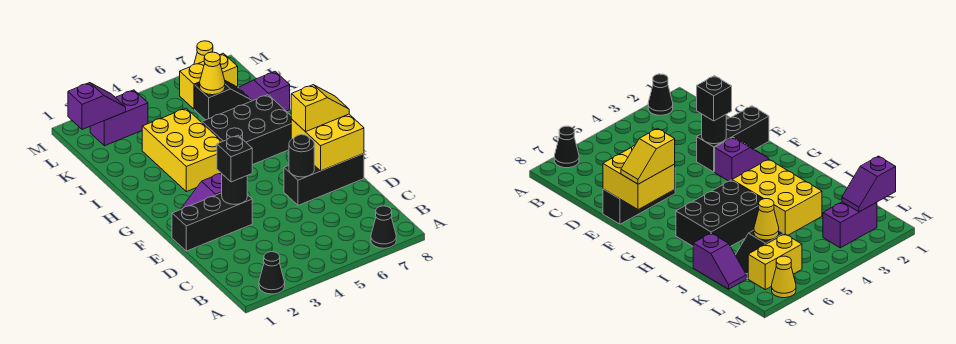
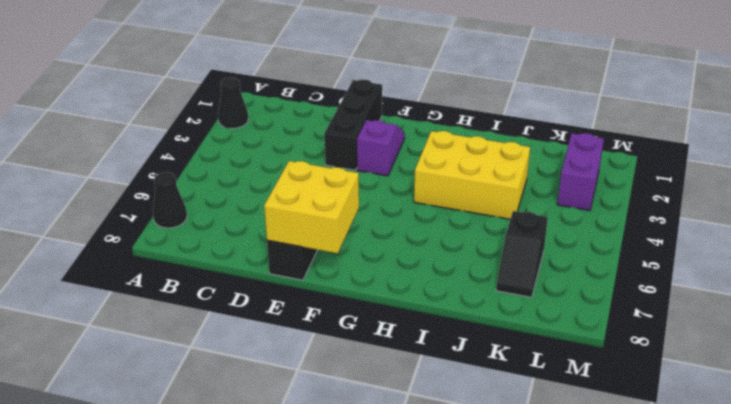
none -> black brick H5:I7 level 1
none -> purple slope J8:K8 level 1 top J
none -> yellow brick L6:L7 level 1

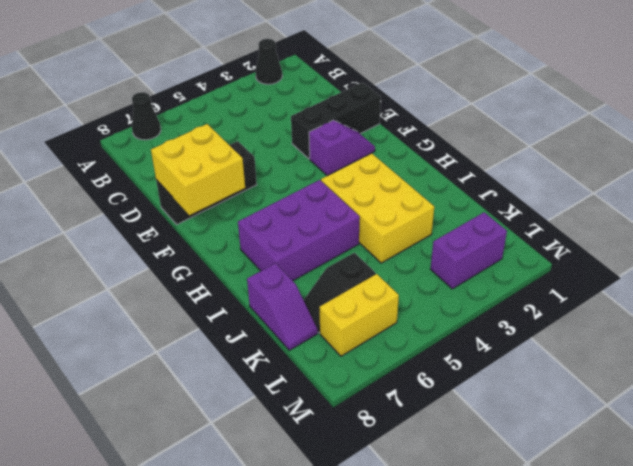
purple brick H5:I7 level 1 -> black brick H5:I7 level 1
none -> yellow cone M7 level 1
none -> black round brick E3 level 2
none -> black round brick E6 level 2

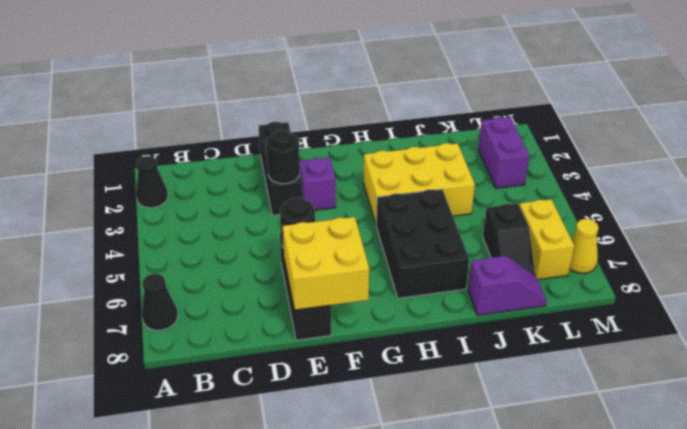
none -> yellow cone K6 level 2
none -> purple slope L1:L2 level 2 top 1
none -> black brick E3 level 3

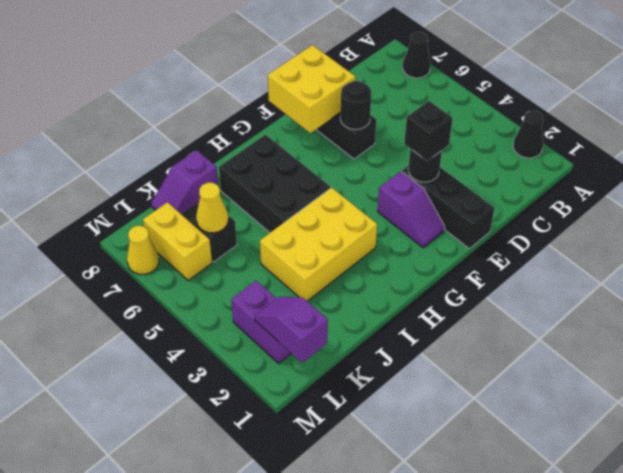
none -> yellow slope F7:F8 level 3 top 7

